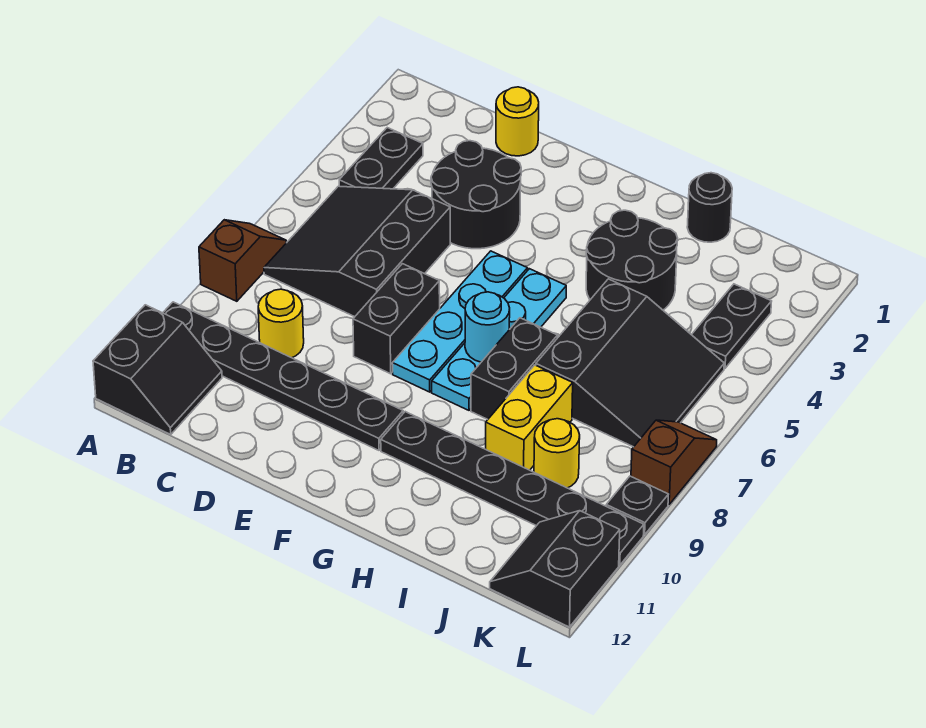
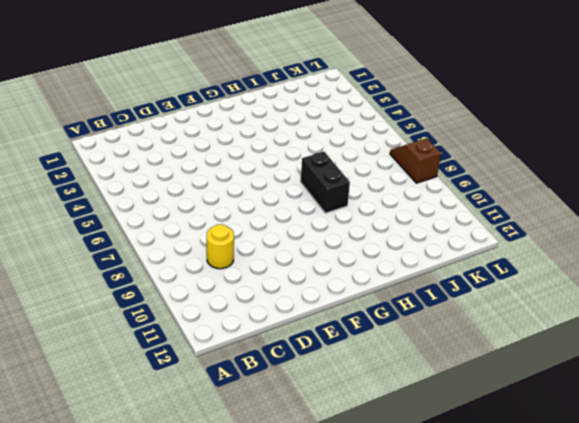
none -> brown slope A7:A8 level 1 top 8
none -> black plate A10:F10 level 1
none -> black slope A11:B12 level 1 top A

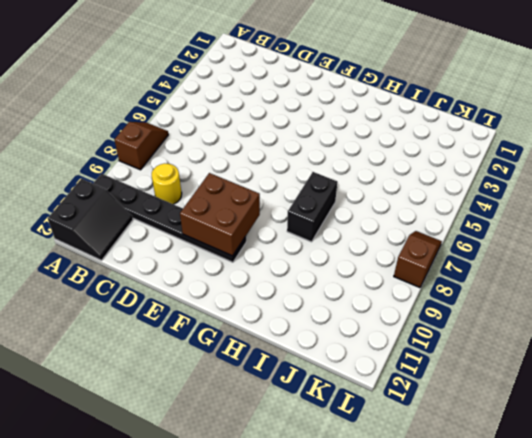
brown brick E9:F10 level 2 -> none
none -> black plate B3:B4 level 1
none -> black slope B5:D7 level 1 top D
none -> yellow round brick D1 level 1

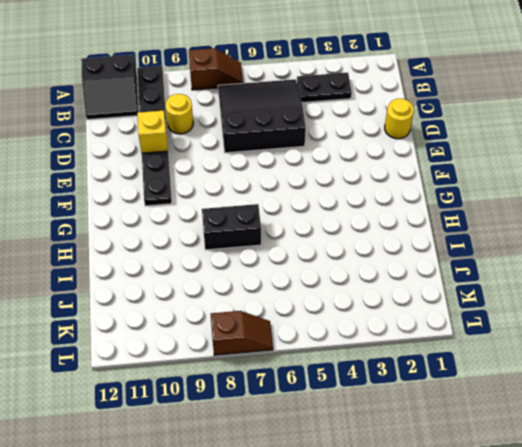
yellow brick D10 level 2 -> none
none -> black round brick D3:E4 level 1
none -> black brick E7:E8 level 1
none -> cyan plate F5:F8 level 1

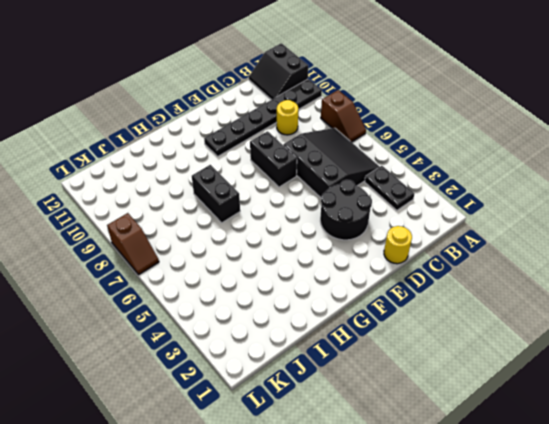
none -> cyan plate F5:F8 level 1
none -> cyan plate G5:G8 level 1
none -> black plate G10:L10 level 1

